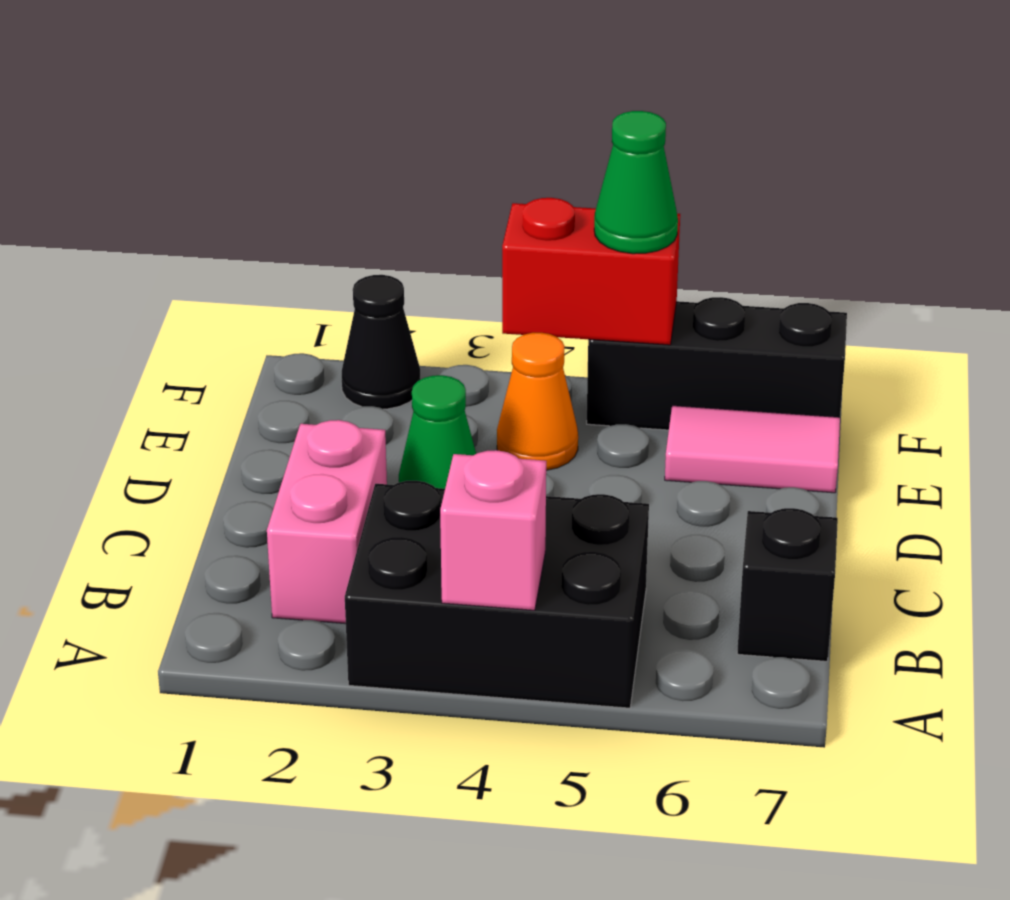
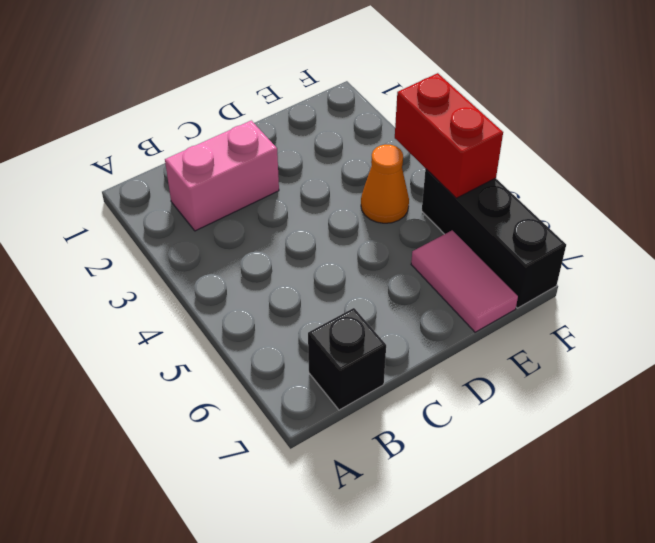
none -> black brick A3:B5 level 1
none -> green cone D3 level 1

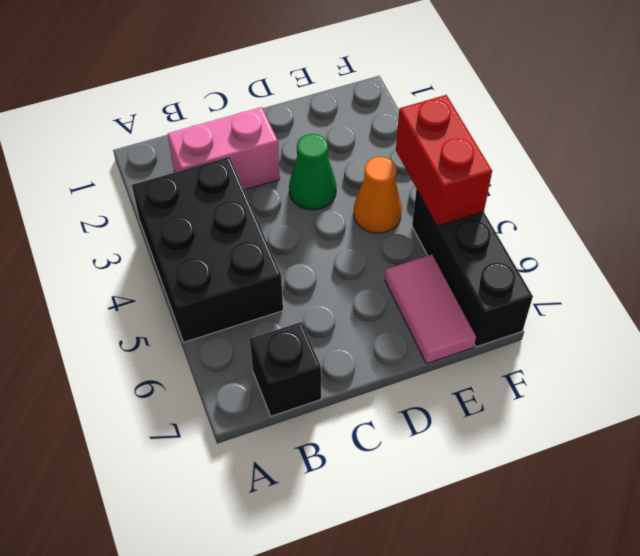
none -> black cone F2 level 1
none -> pink brick A4 level 2

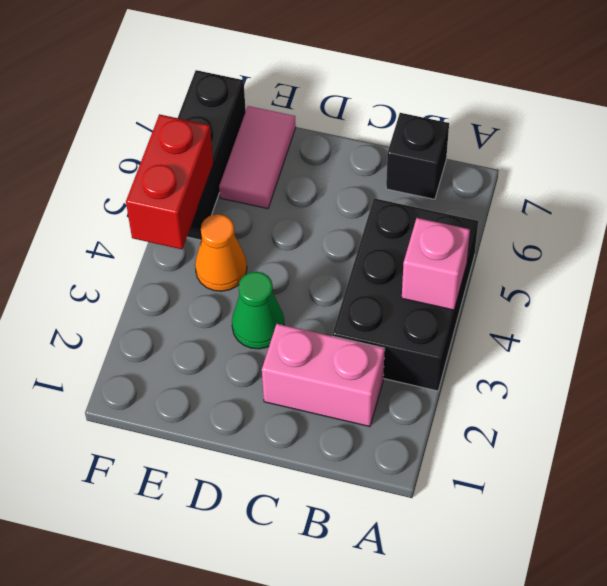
none -> black cone F2 level 1
none -> green cone F5 level 3

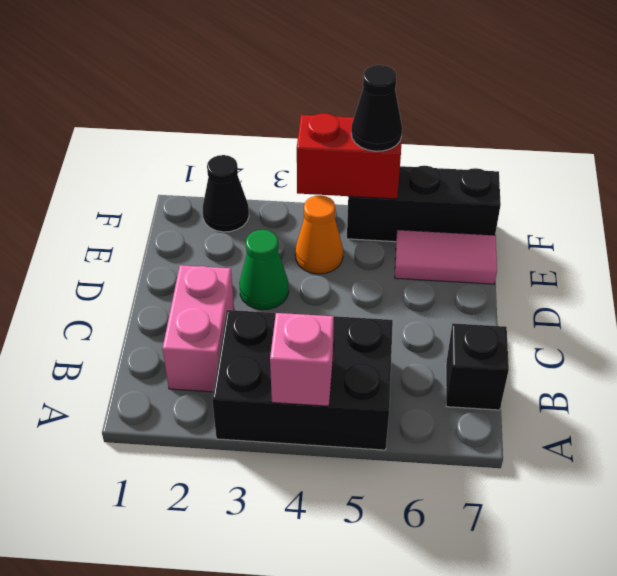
black cone F5 level 3 -> green cone F5 level 3

